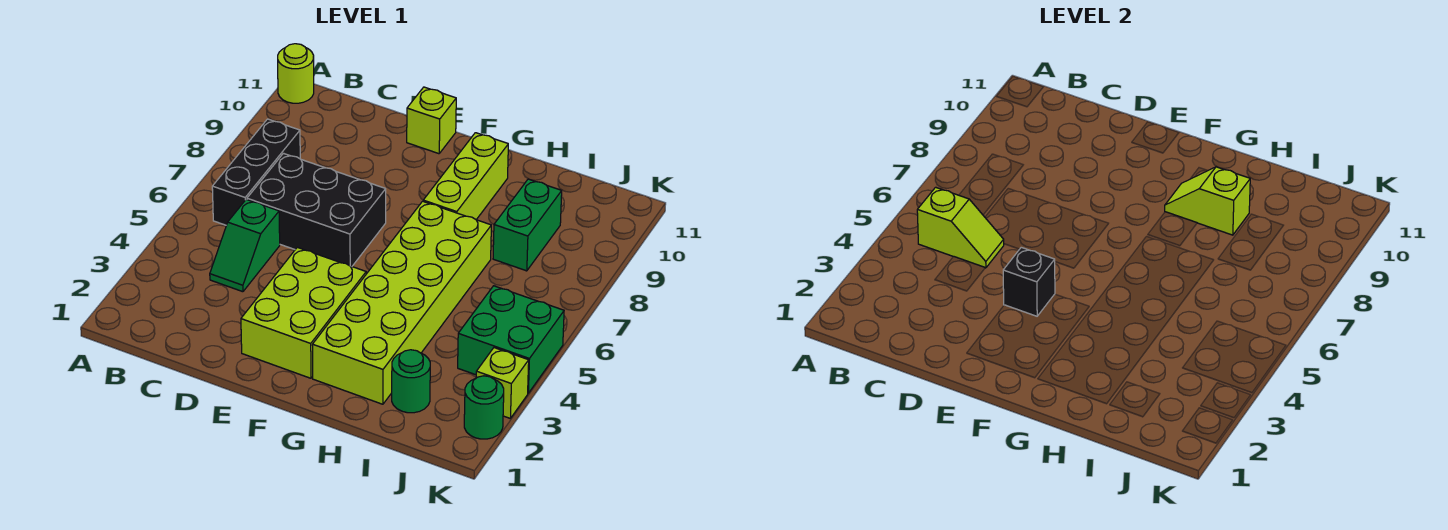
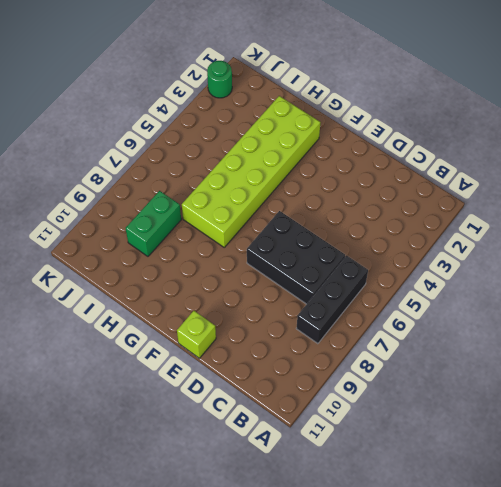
none -> lime round brick A11 level 1
none -> green slope C4:C5 level 1 top 5
none -> lime brick E2:F4 level 1

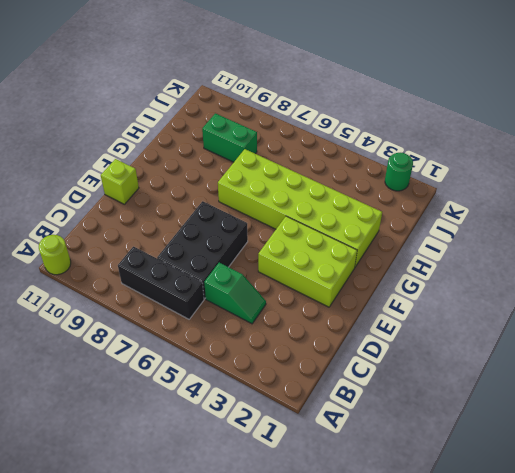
none -> lime brick G8:G10 level 1
none -> green round brick I2 level 1
none -> green brick J4:K5 level 1

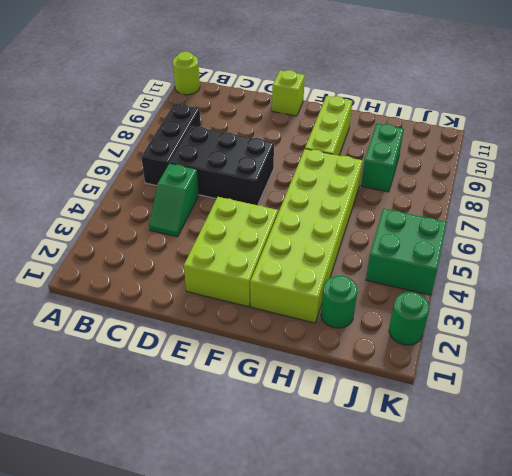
none -> lime brick K3 level 1
none -> lime slope B5:C5 level 2 top B
none -> black brick E4 level 2

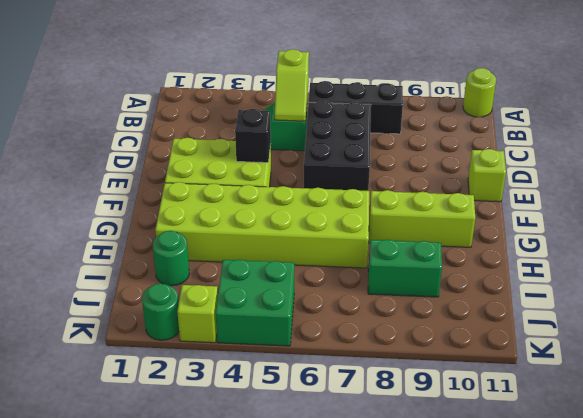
none -> lime slope G9:H9 level 2 top H

